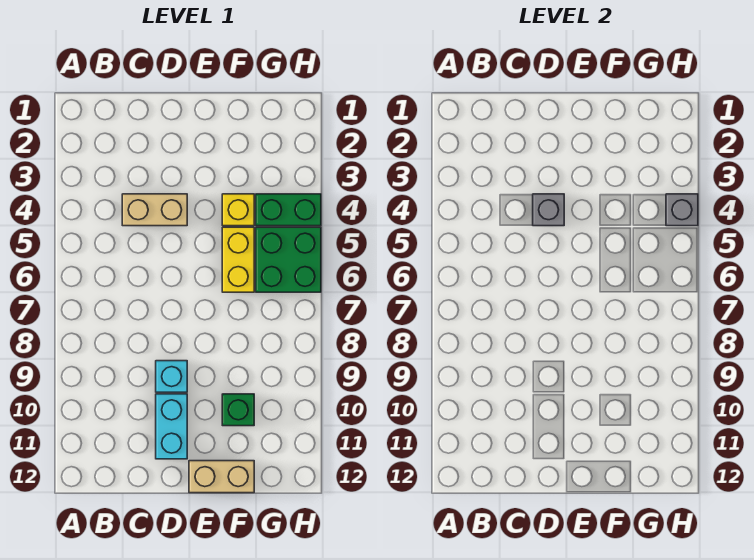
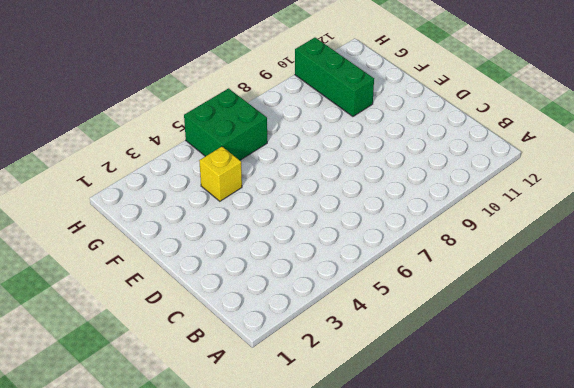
green brick F10:H10 level 1 -> green brick F10 level 1
none -> tan brick C4:D4 level 1
none -> cyan brick D9 level 1

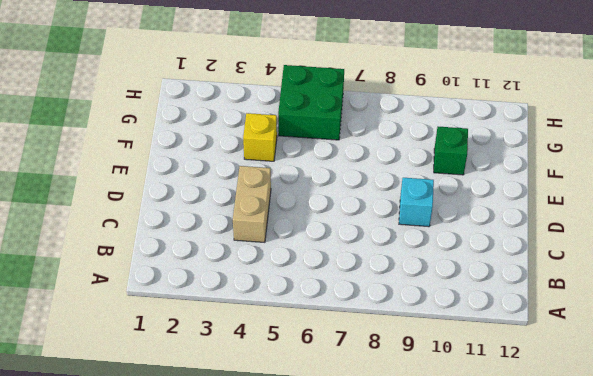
none -> cyan brick D10:D11 level 1
none -> tan brick E12:F12 level 1

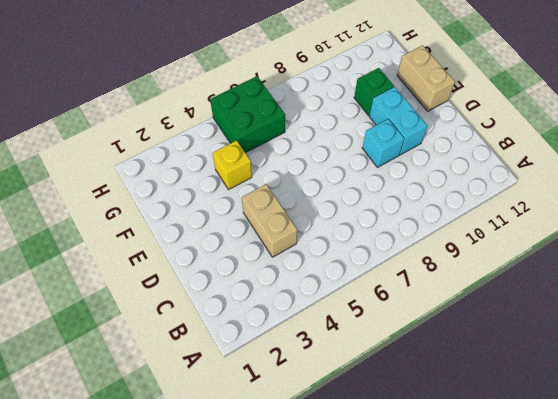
cyan brick D10:E10 level 1 -> cyan brick D10:D11 level 1
none -> yellow brick F5:F6 level 1
none -> green brick G4:H4 level 1

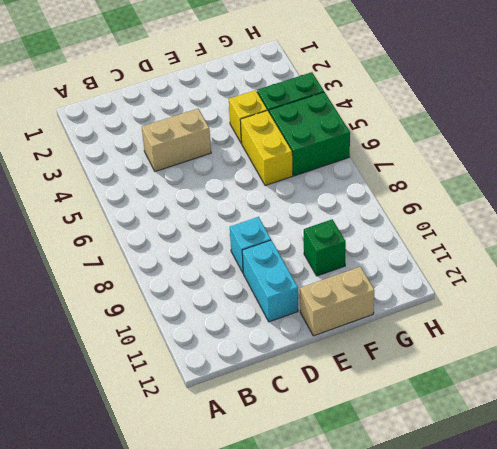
none -> grey brick D4 level 2
none -> grey brick H4 level 2

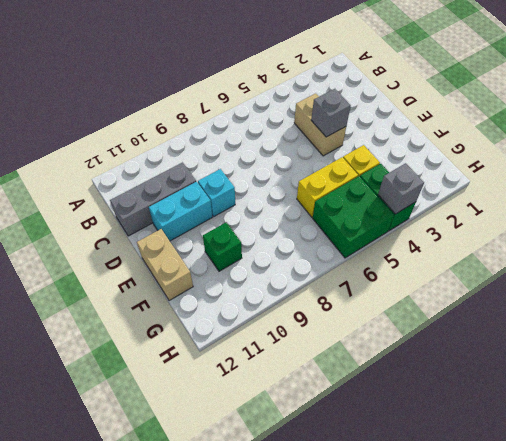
grey brick C10:C12 level 1 -> none

